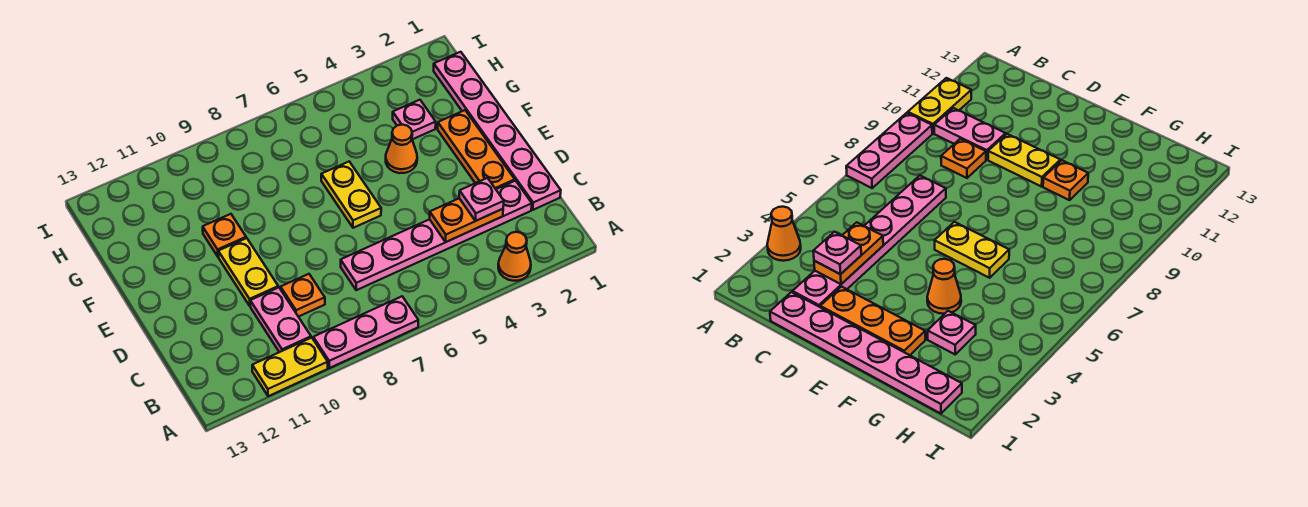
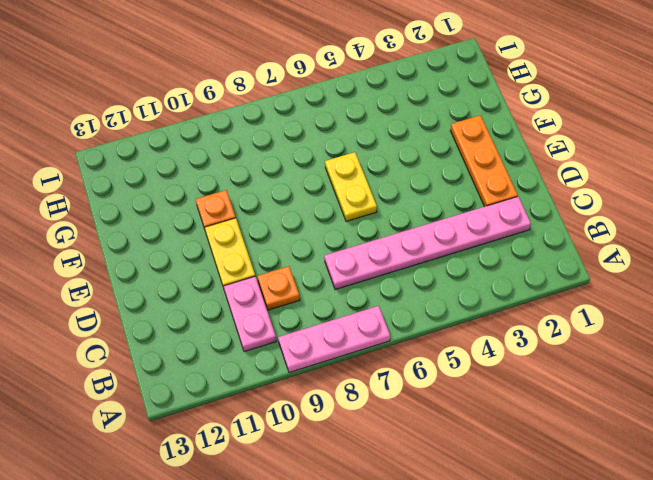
none -> orange cone A3 level 1
none -> yellow plate A10:A11 level 1
none -> pink plate C1:H1 level 1

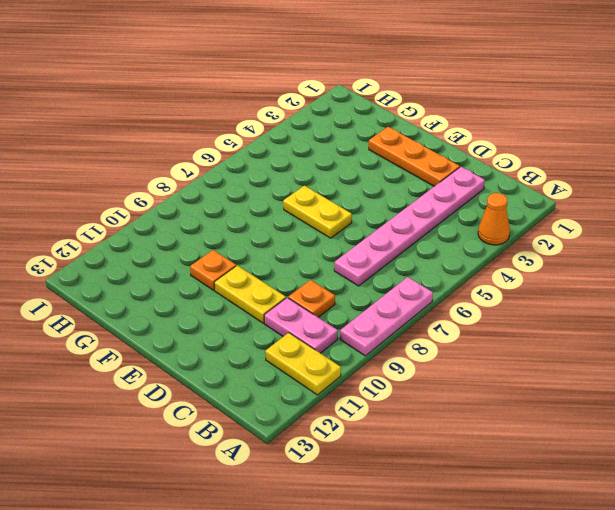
yellow plate A11:B11 level 1 -> yellow plate A10:A11 level 1
none -> pink plate C1:H1 level 1
none -> orange cone F4 level 1
none -> pink plate G3 level 1

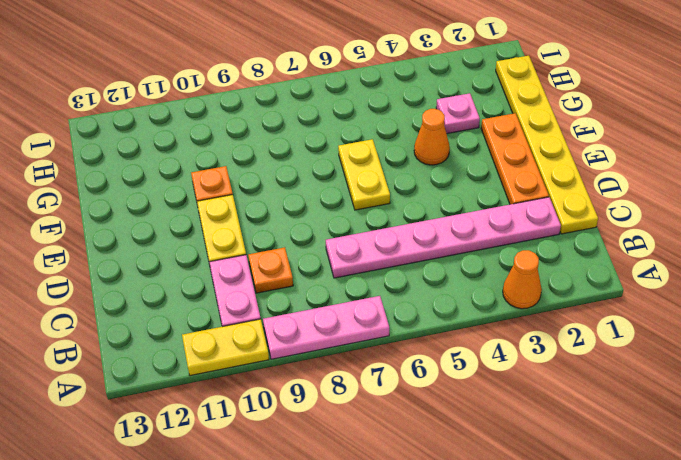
yellow plate C1:H1 level 1 -> pink plate C1:H1 level 1
none -> orange plate C3:C4 level 2
none -> pink plate C3 level 3

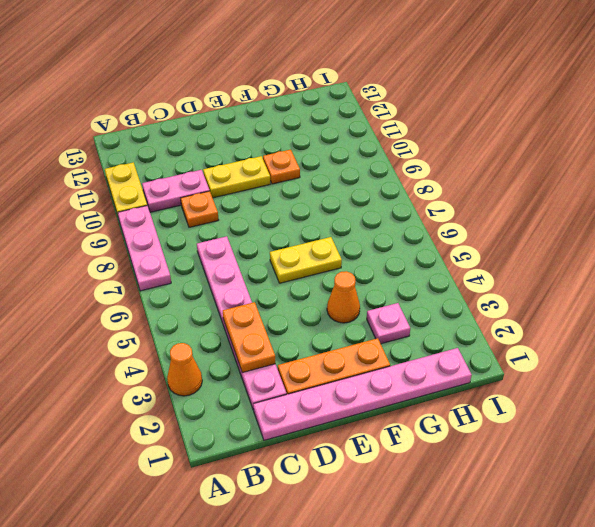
none -> pink plate C3 level 3

